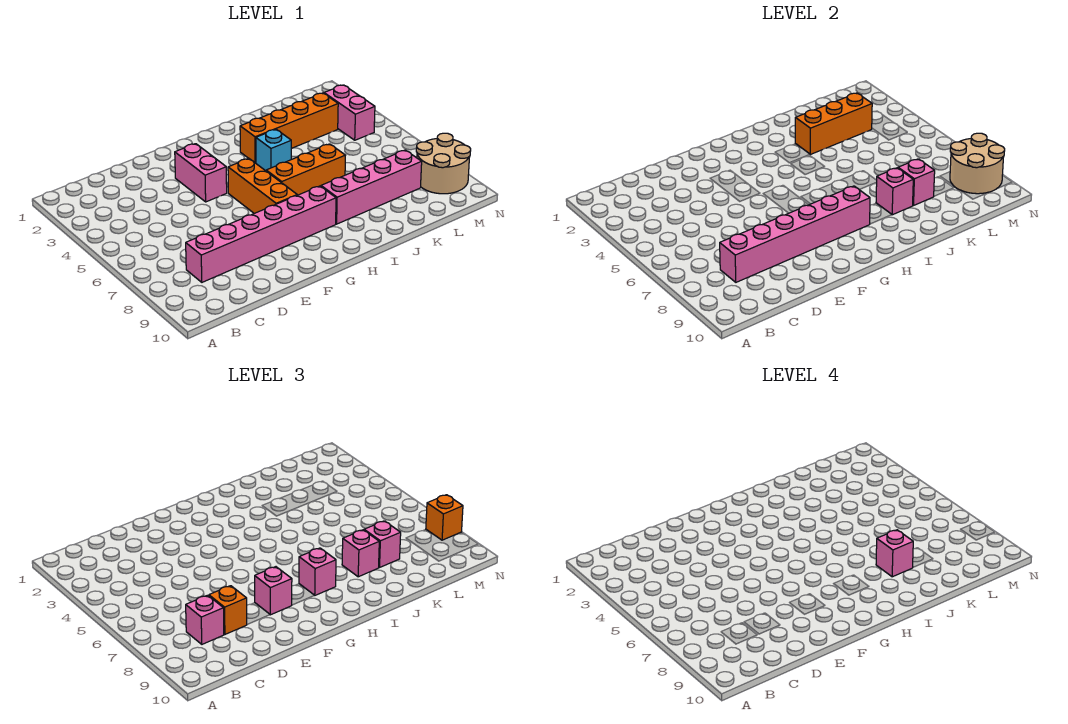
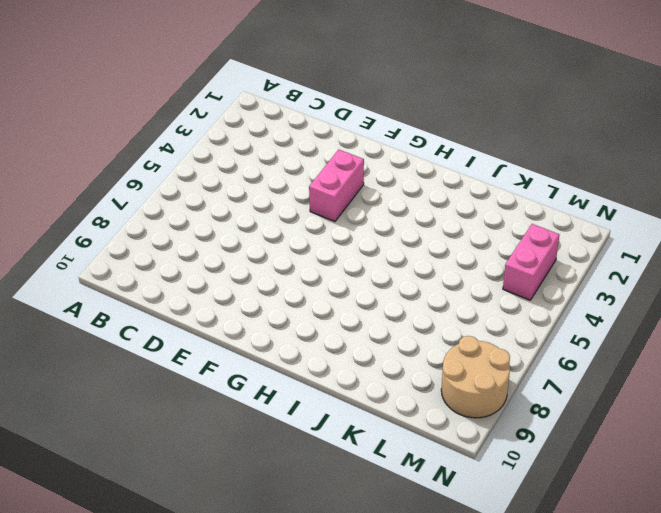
none -> pink brick C8:H8 level 1
none -> orange brick G5:G7 level 1
none -> orange brick H6:J6 level 1

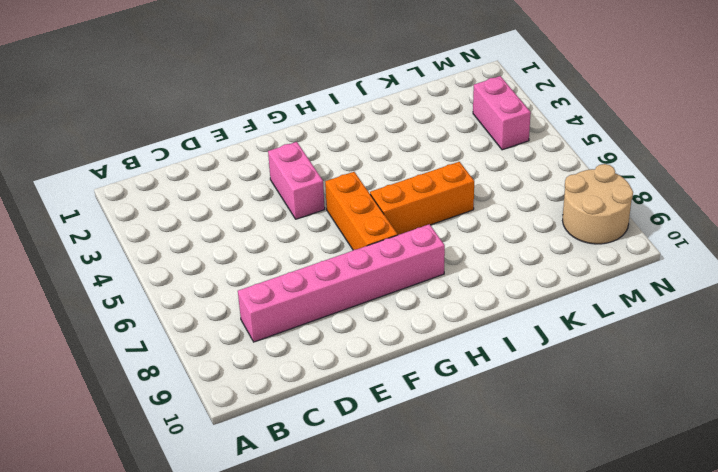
none -> orange brick I3:L3 level 1
none -> cyan brick I4 level 1
none -> pink brick I8:L8 level 1

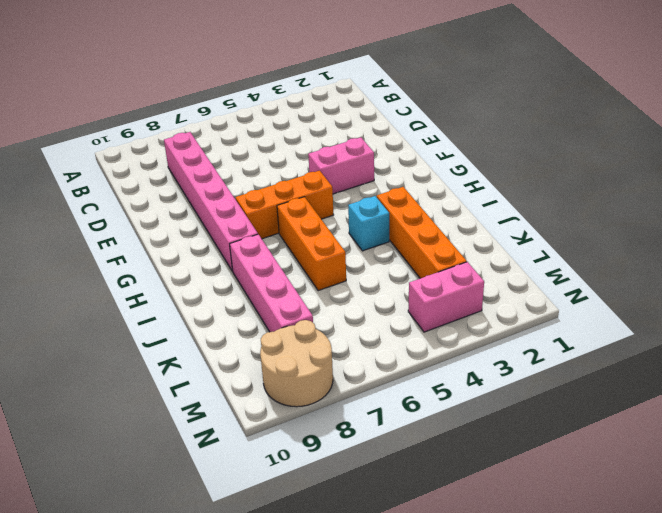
none -> pink brick C8:H8 level 2
none -> orange brick J3:L3 level 2
none -> pink brick J8 level 2

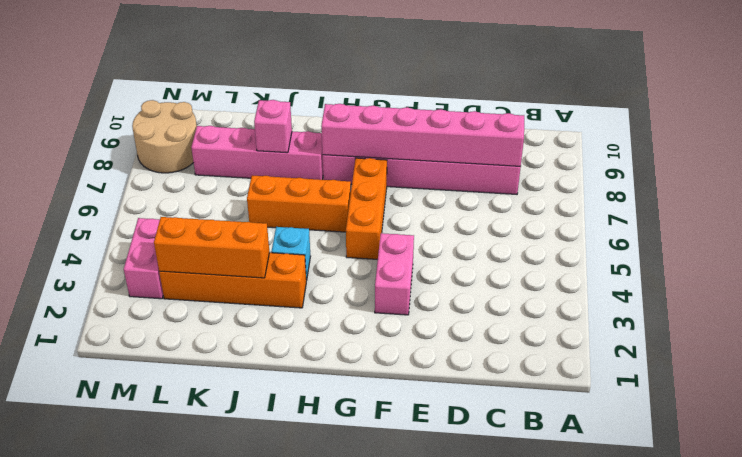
none -> pink brick K8 level 2
none -> tan round brick M8:N9 level 2
none -> pink brick C8 level 3

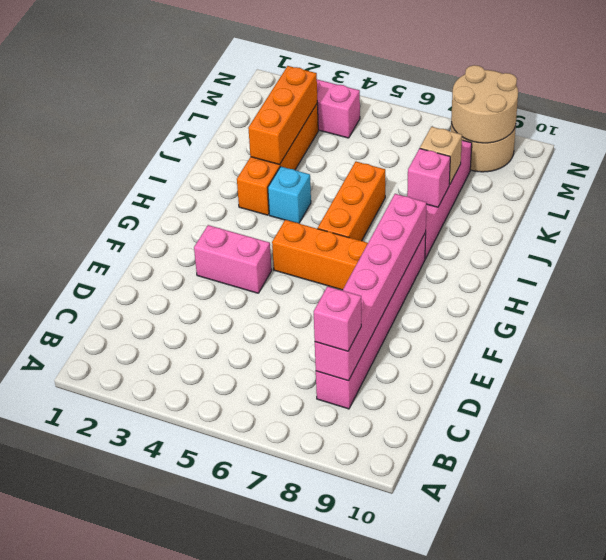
tan brick K8 level 2 -> pink brick K8 level 2
none -> orange brick D8 level 3
none -> pink brick F8 level 3
none -> pink brick H8 level 3

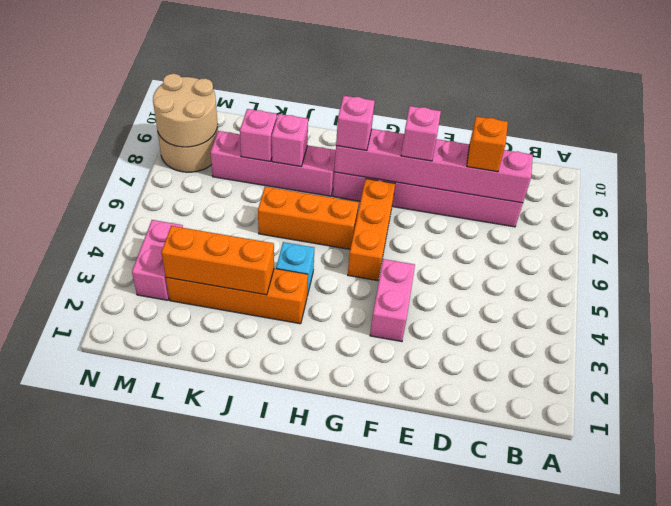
none -> pink brick C8 level 3
none -> pink brick J8 level 3
none -> pink brick K8 level 3

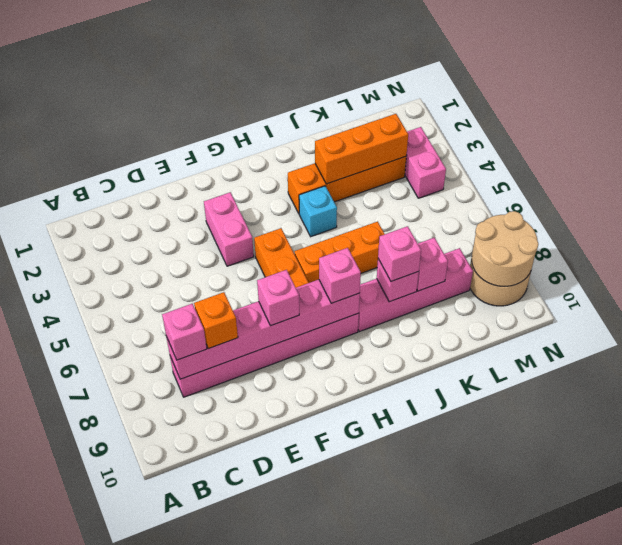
none -> pink brick K8 level 3
none -> orange brick N8 level 3
none -> pink brick J8 level 4

